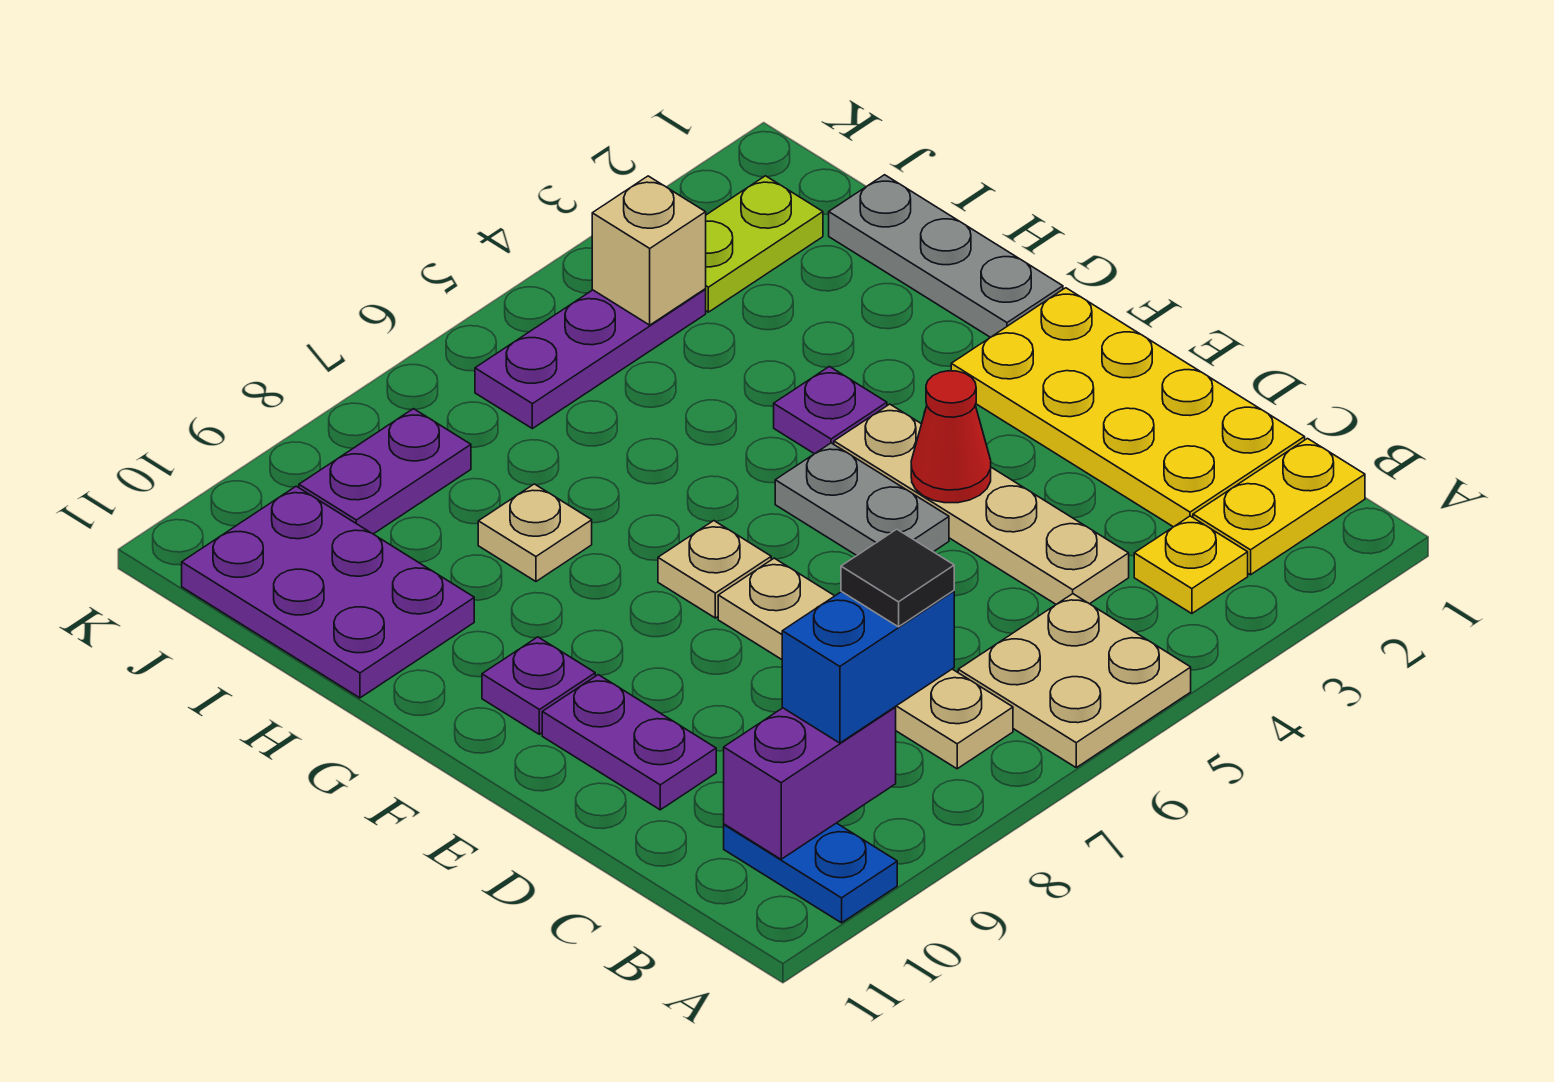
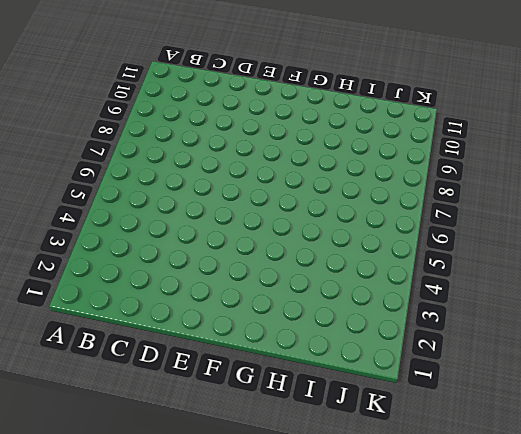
none -> tan plate A5:B6 level 1
none -> blue plate A10:B10 level 1
none -> yellow plate B1:B2 level 1

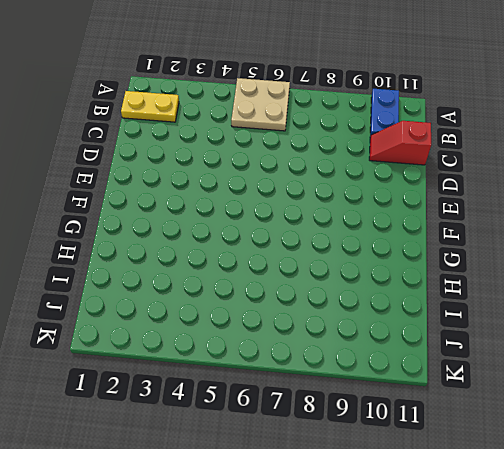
red slope C10:C11 level 1 top 11 -> none
none -> yellow plate B3 level 1
none -> tan plate B7:E7 level 1
none -> yellow plate C1:F2 level 1

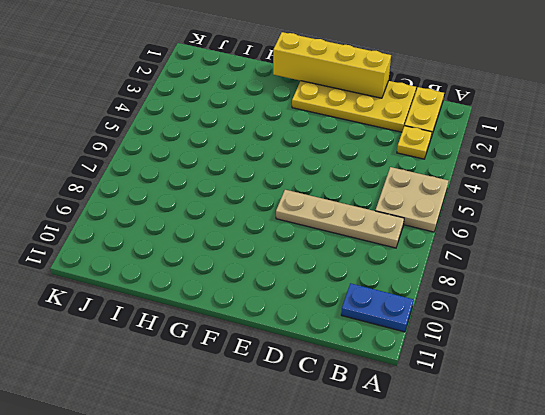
yellow brick D1:G1 level 2 -> none
none -> tan plate C4:F4 level 1
none -> purple plate D10:E10 level 1
none -> grey plate E5:F5 level 1

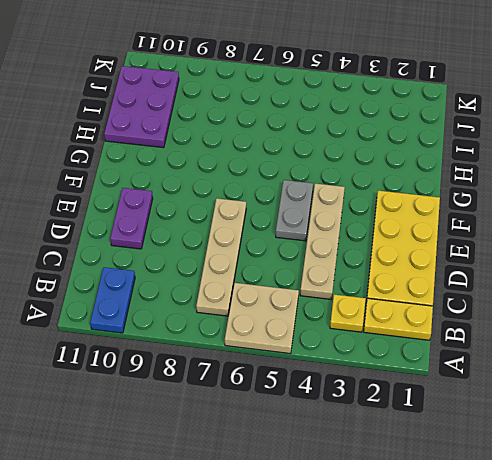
none -> tan plate F7 level 1
none -> purple plate F10 level 1
none -> grey plate G1:I1 level 1

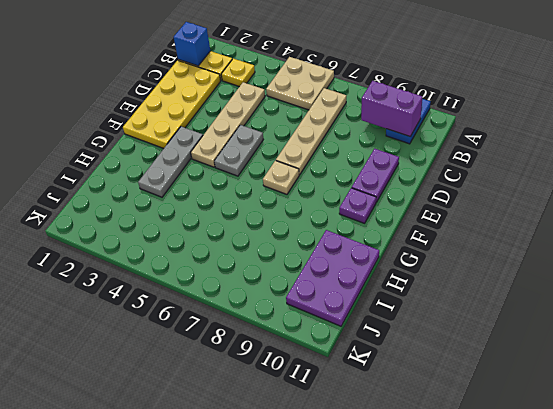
blue brick B1 level 2 -> none
grey plate F3:H3 level 1 -> grey plate G1:I1 level 1
none -> purple plate G4 level 1
none -> tan plate H8 level 1
none -> lime plate J2:J3 level 1

